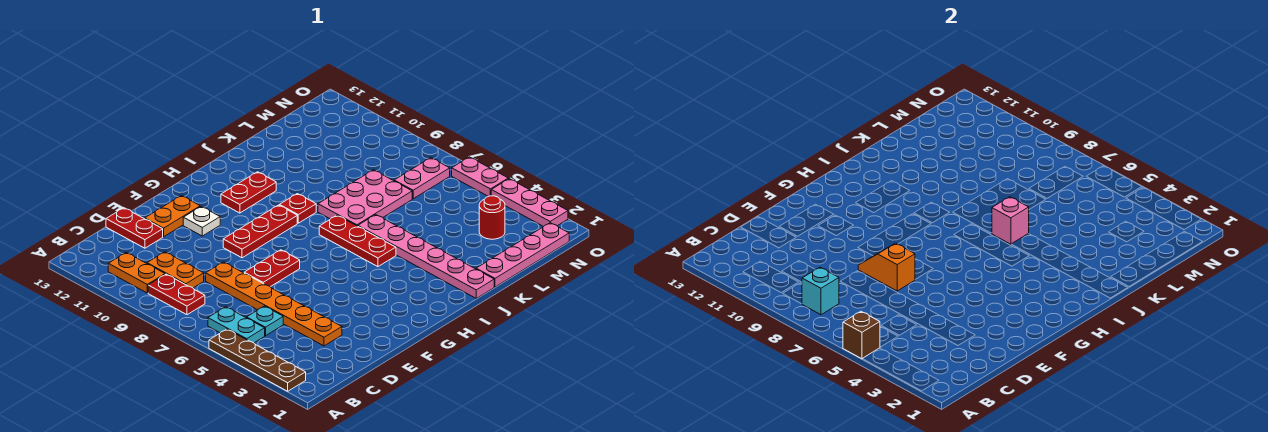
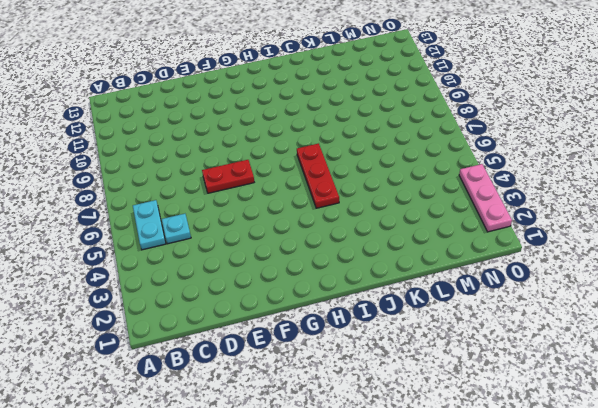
none -> brown plate A2:A5 level 1
none -> red plate B8:B9 level 1
none -> orange plate B10:B11 level 1

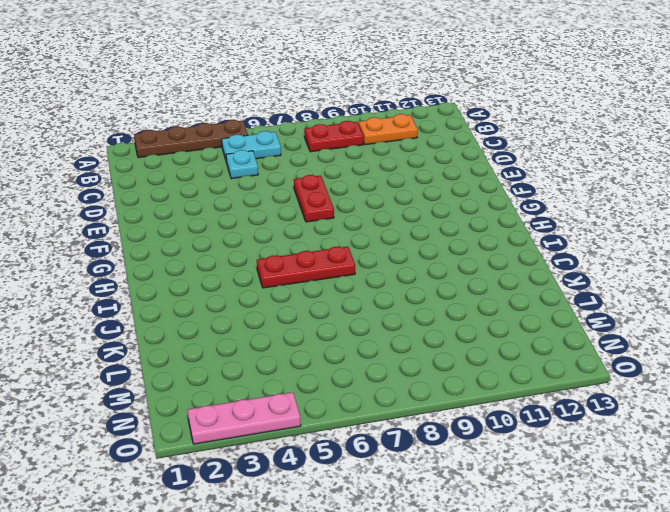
none -> orange plate C9:C10 level 1
none -> orange plate D3:D8 level 1
none -> red plate D12:D13 level 1

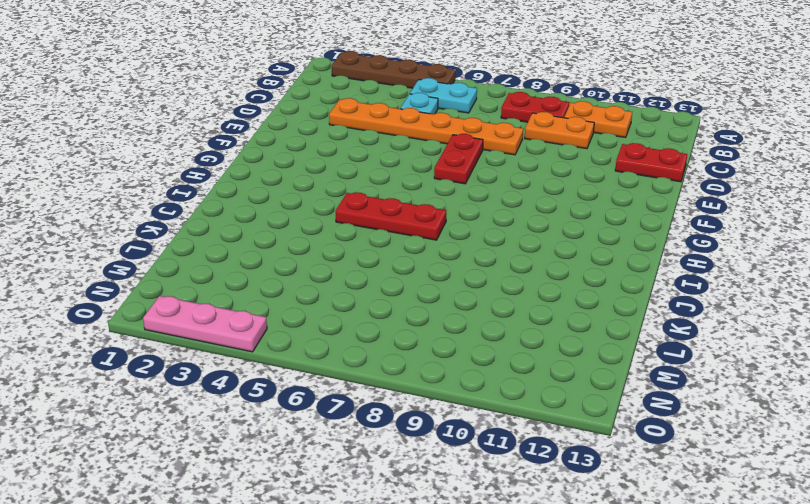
none -> orange plate E12:F12 level 1
none -> red plate F9:H9 level 1
none -> white plate F11 level 1

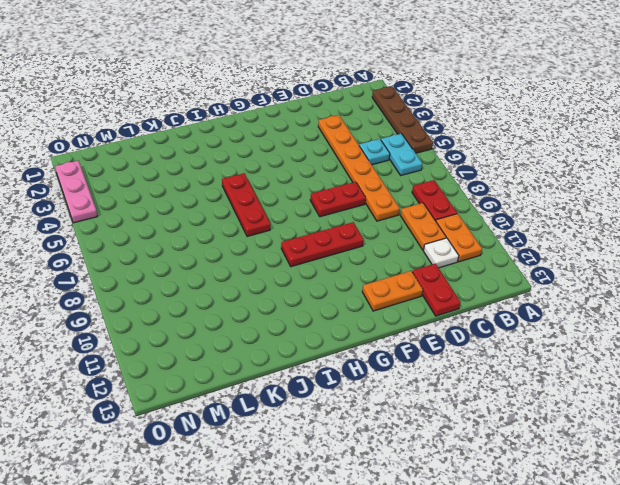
white plate C11 level 1 -> white plate F11 level 1
none -> red plate H11:I11 level 1
none -> red plate I9 level 1
none -> pink plate J1:J6 level 1

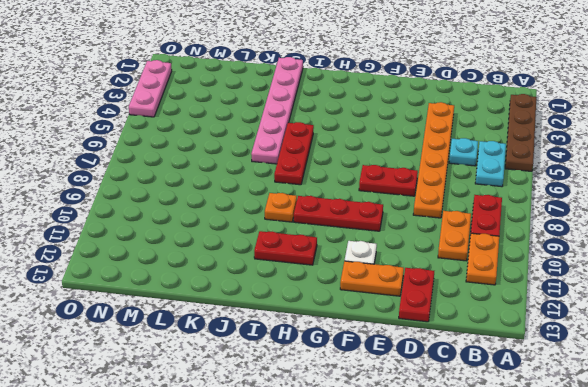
orange plate I9 level 1 -> red plate I9 level 1
none -> pink plate J7:L8 level 1
none -> pink plate K1:N1 level 1
none -> red round brick M3 level 1

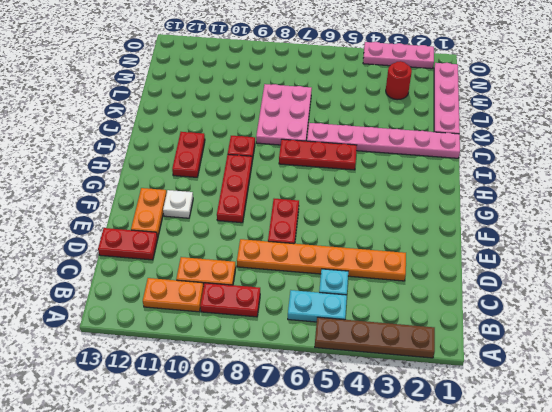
none -> pink plate M7:N7 level 1
none -> pink plate O5:O6 level 1
none -> brown brick A5 level 2

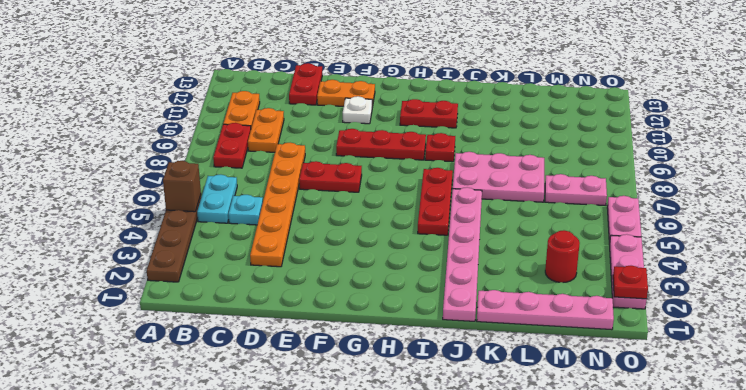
red plate O2 level 2 -> none
none -> cyan brick B8 level 2
none -> orange slope E7:E8 level 2 top 7
none -> pink brick J6 level 2

